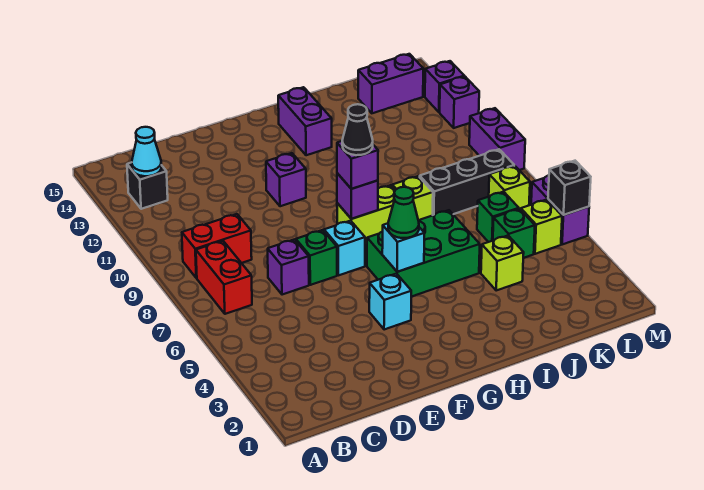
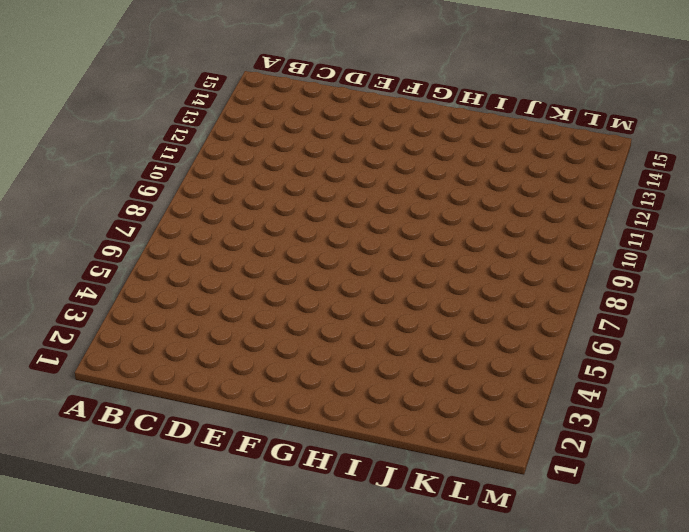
none -> red brick B7:B8 level 1
none -> red brick B9:C9 level 1
none -> black brick B13 level 1
none -> purple brick D7 level 1

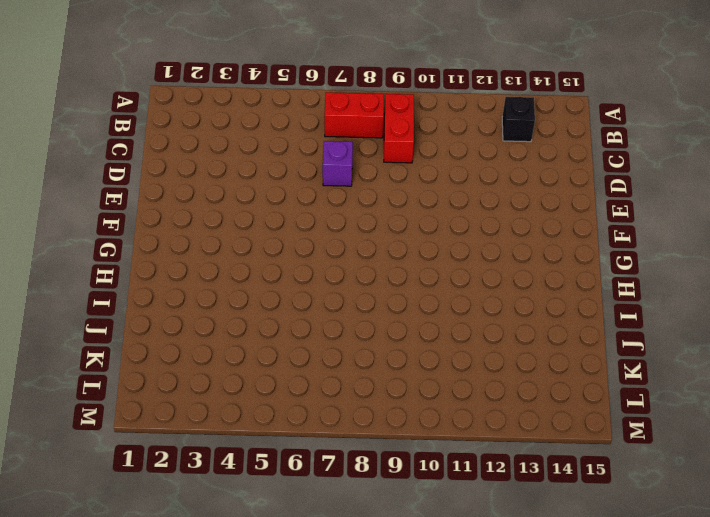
none -> green brick E7 level 1
none -> cyan brick F4 level 1
none -> cyan brick F7 level 1
none -> purple brick F11 level 1

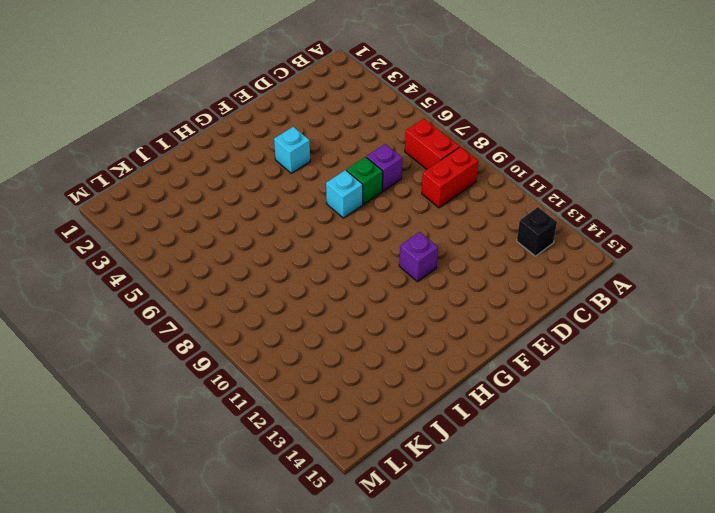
none -> green brick G5:I6 level 1
none -> lime brick G8:H8 level 1
none -> purple brick H13:H14 level 1
none -> lime brick I8 level 1

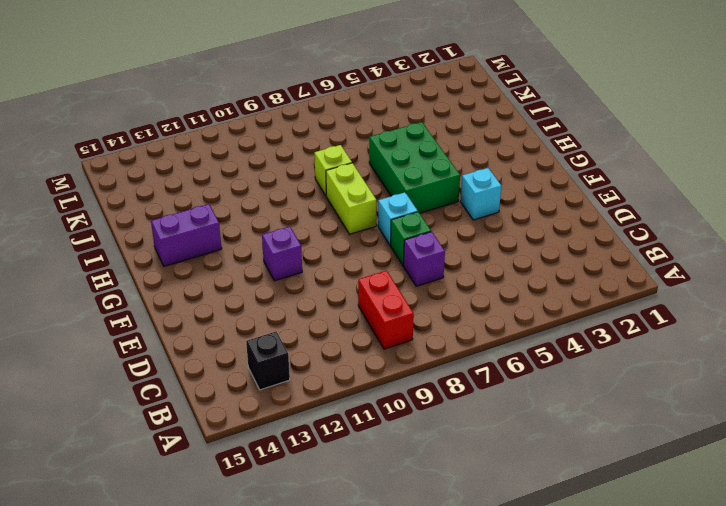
none -> red brick B7:B8 level 1
none -> lime brick J4 level 1
none -> black brick J8:L8 level 1
none -> green brick K5 level 1

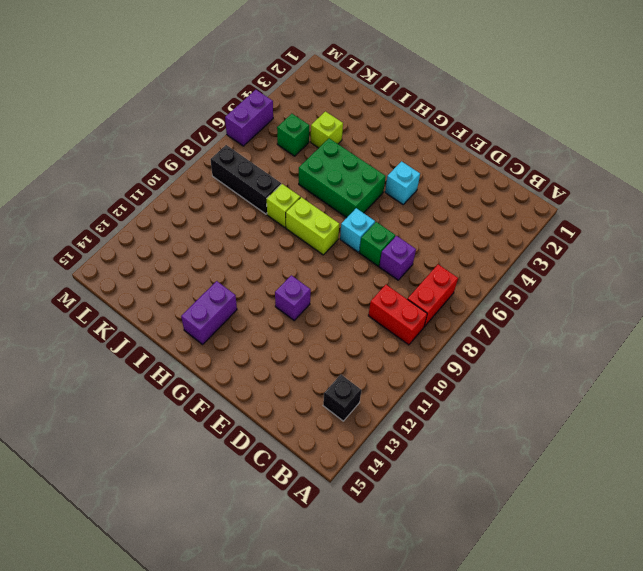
none -> green brick K6 level 1
none -> purple brick K14:L14 level 1
none -> lime brick L5 level 1
none -> lime brick L7 level 1

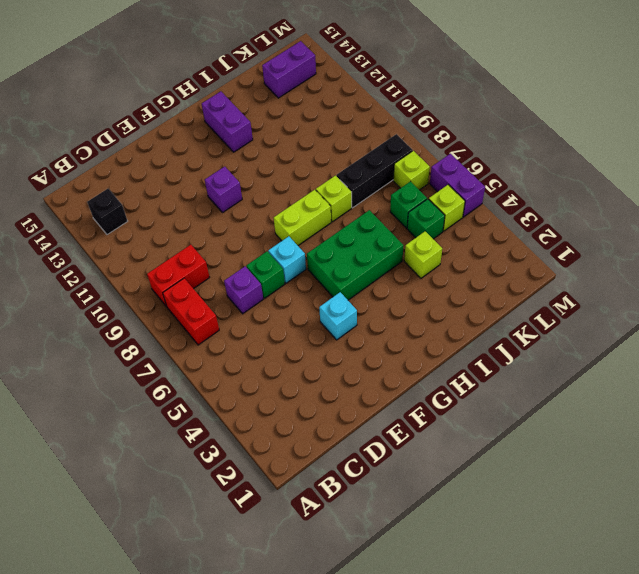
none -> purple brick M9:M10 level 1
none -> purple brick M12 level 1
none -> purple brick M13 level 1
none -> cyan cone B13 level 2

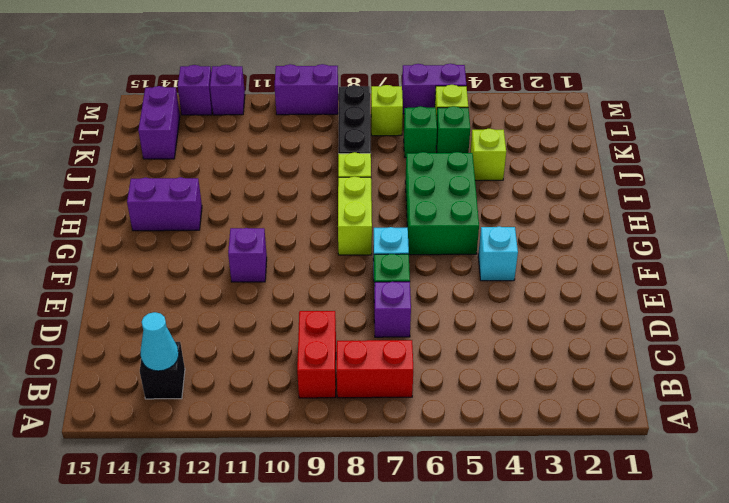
none -> cyan brick G5 level 2
none -> purple brick G8 level 2
none -> black brick M5 level 2
none -> green cone G5 level 3

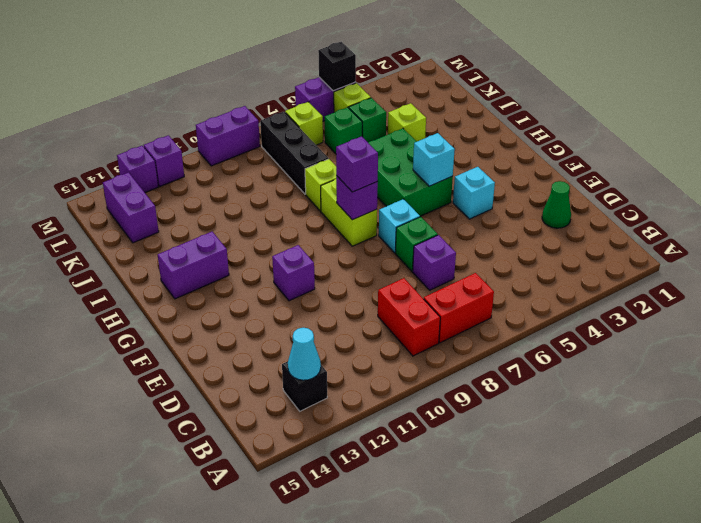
green cone D2 level 1 -> green cone G5 level 3
none -> black cone G8 level 4

